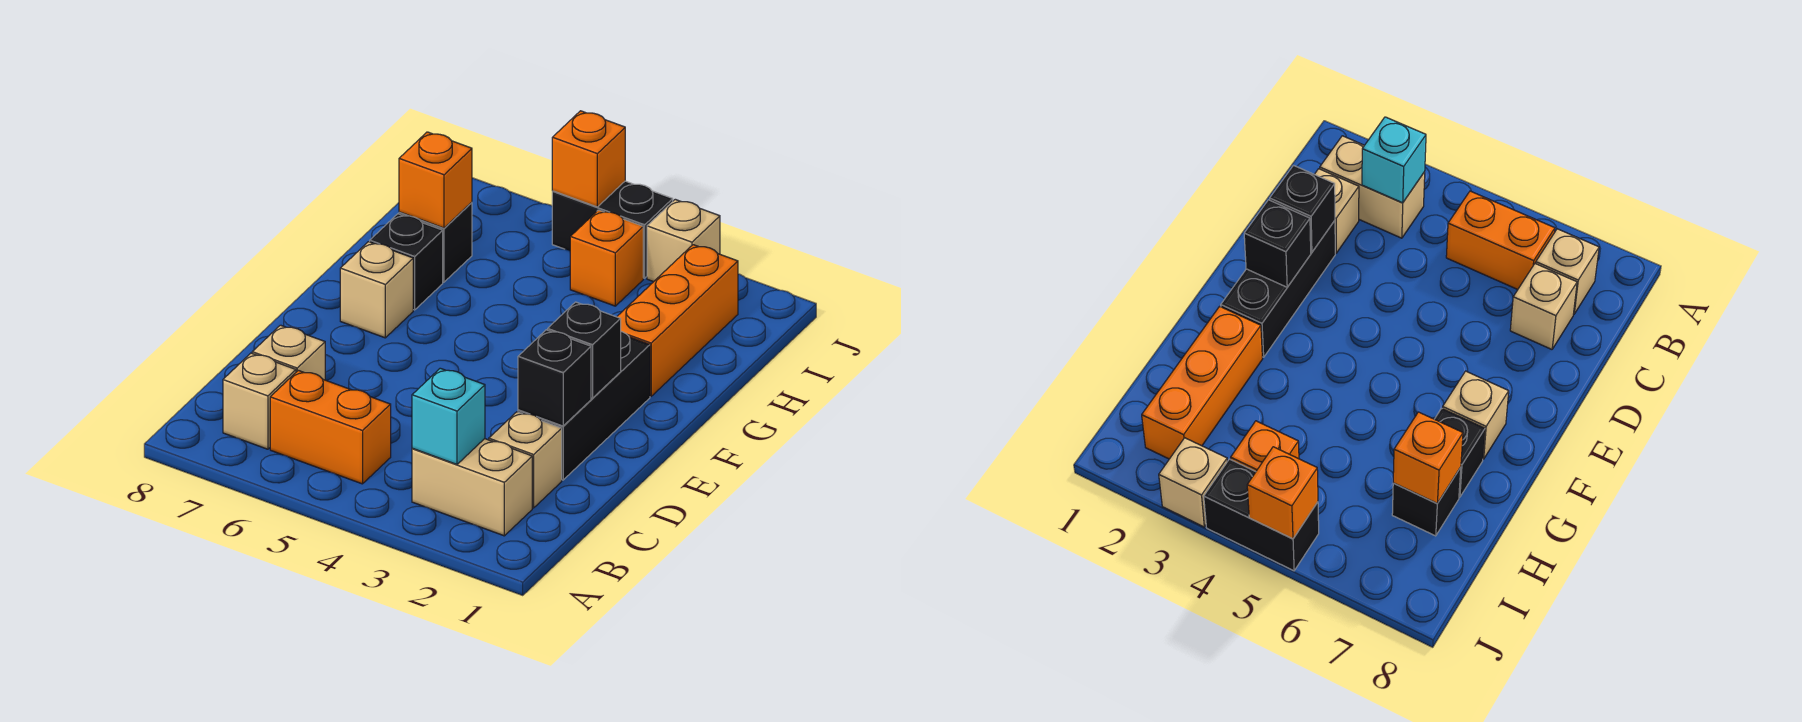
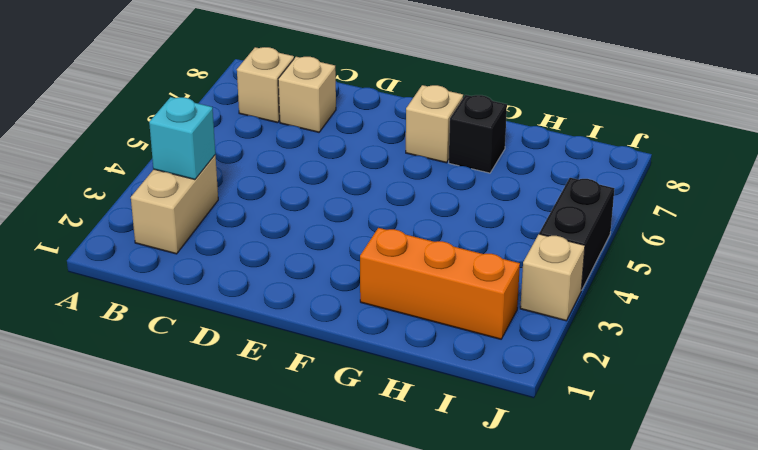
none -> orange brick B5:B6 level 1
none -> tan brick C2 level 1
none -> black brick D2:F2 level 1

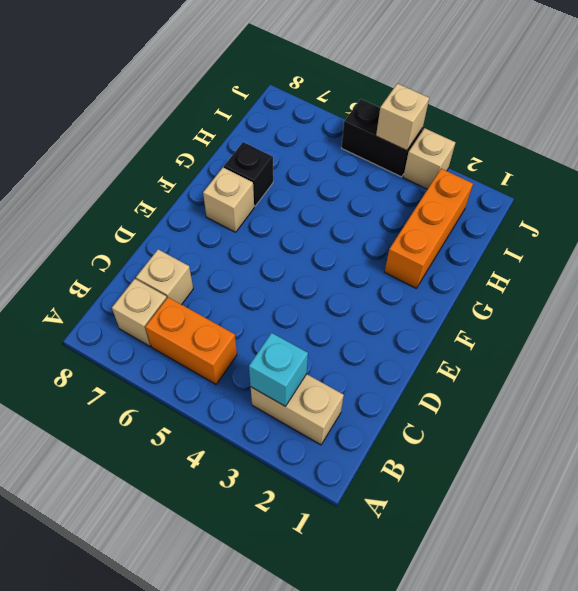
tan brick J4 level 2 -> tan brick C2 level 1
none -> black brick D2:F2 level 1
none -> black brick H7 level 1
none -> orange brick I4 level 1

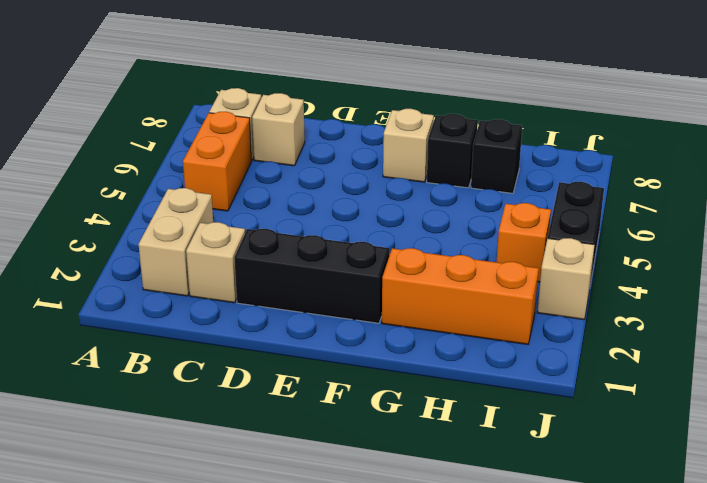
none -> cyan brick B3 level 2
none -> black brick D2 level 2
none -> black brick E2 level 2

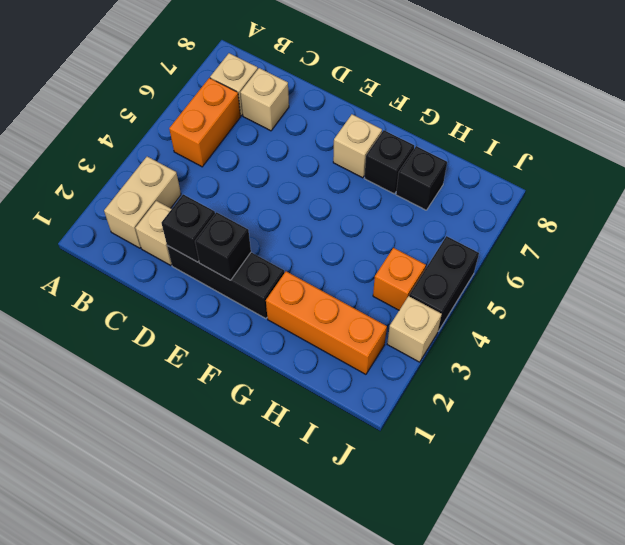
none -> cyan brick B3 level 2
none -> orange brick H7 level 2
none -> orange brick J5 level 2

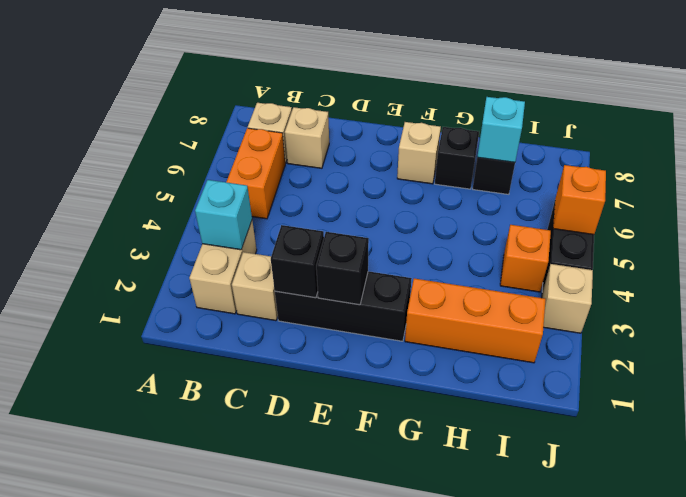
cyan brick H7 level 2 -> orange brick H7 level 2

